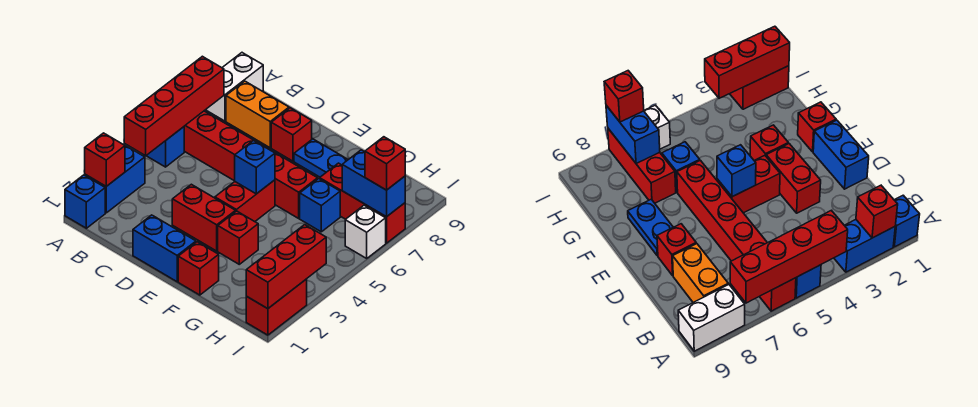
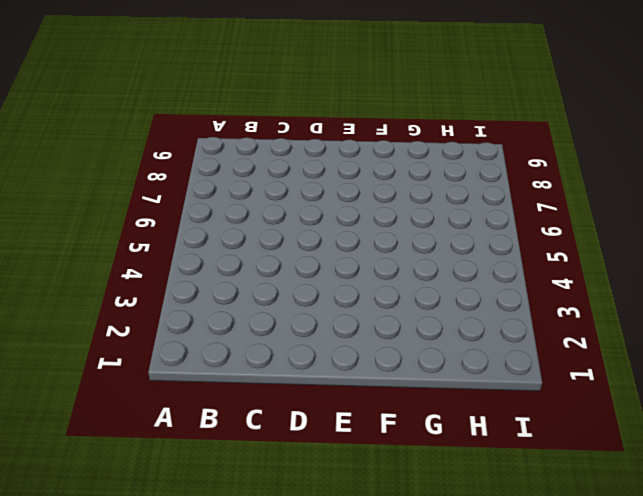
none -> blue brick A1 level 1
none -> blue brick A2:A3 level 1
none -> blue brick A5 level 1

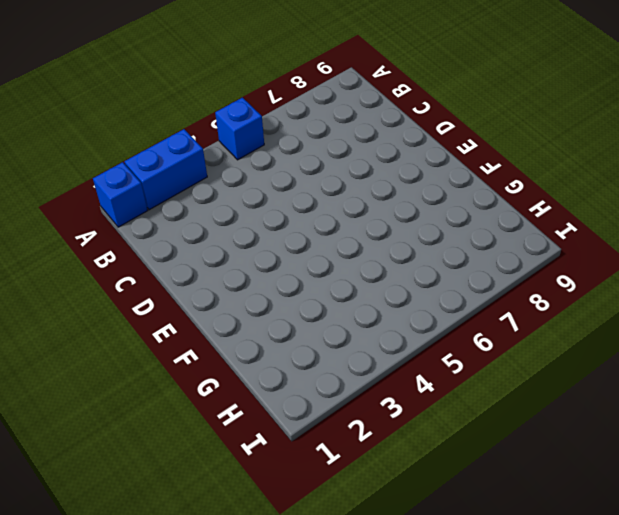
none -> red brick A6:F6 level 1
none -> white brick A8:A9 level 1
none -> orange brick B8:C8 level 1

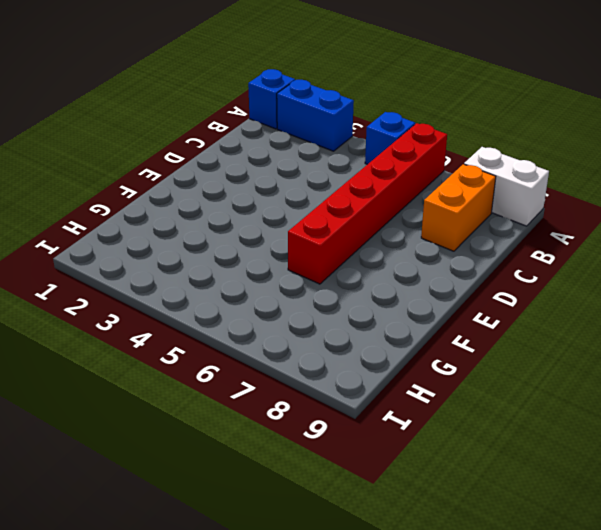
none -> blue brick D1:E1 level 1
none -> red brick D3:E3 level 1
none -> red brick D8 level 1

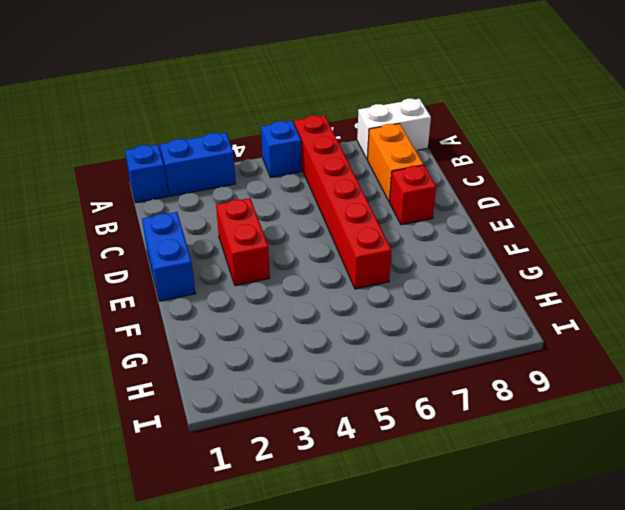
none -> red brick E4:E5 level 1
none -> blue plate E8:F8 level 1
none -> red brick F1 level 1

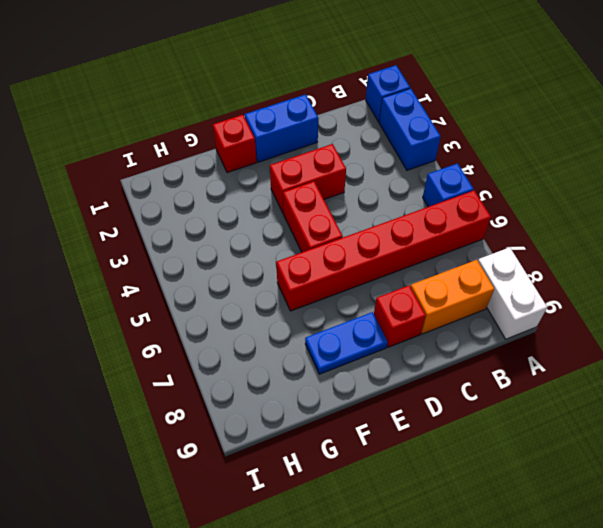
none -> red brick F3 level 1
none -> blue brick G6 level 1
none -> red brick G7:I7 level 1

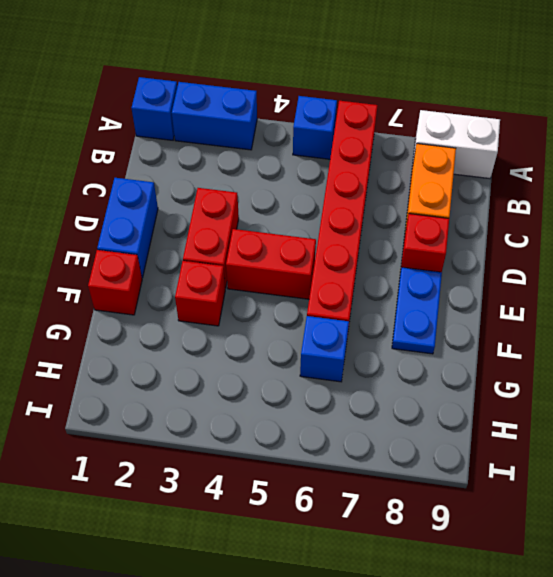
none -> red brick G7:I7 level 1
none -> red brick I1:I2 level 1
none -> white brick I6 level 1

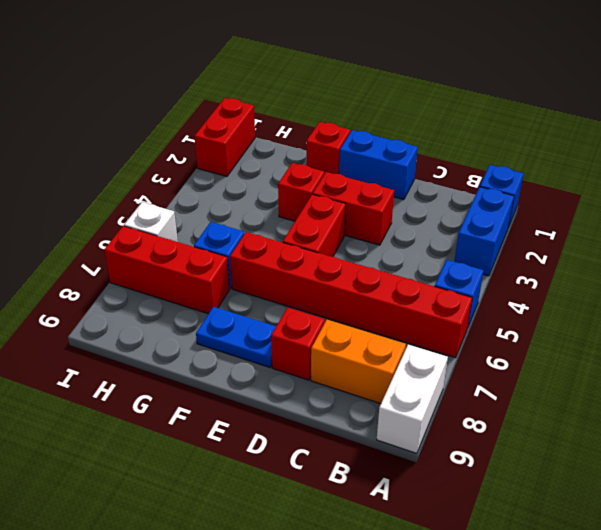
none -> red brick A2 level 2
none -> red brick A4:A7 level 2
none -> blue brick E5 level 2

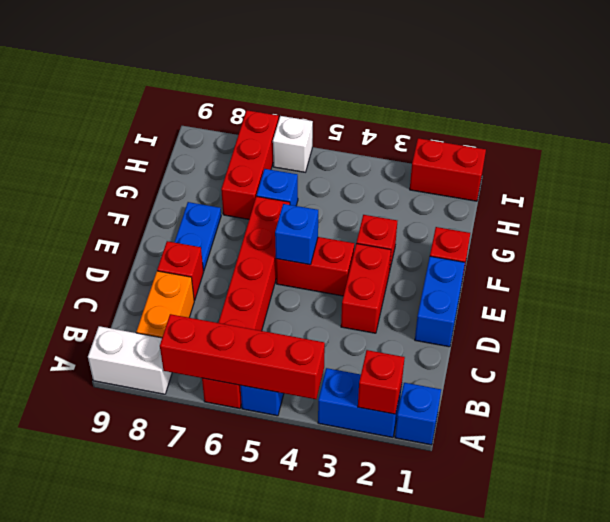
none -> blue brick H7:I7 level 2
none -> red brick I1:I3 level 2
none -> red brick I7 level 3

